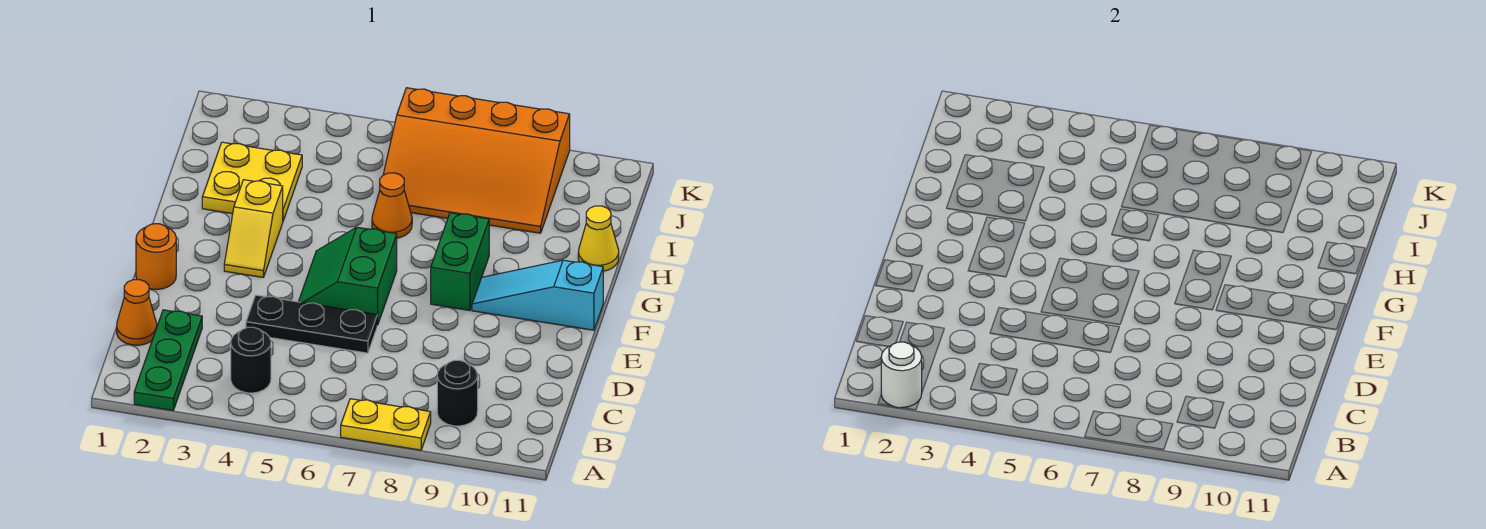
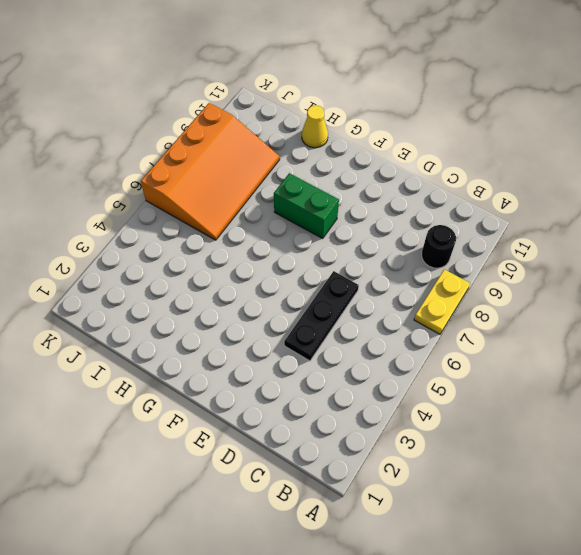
none -> green plate A2:C2 level 1
none -> black round brick B4 level 1
none -> orange cone C1 level 1

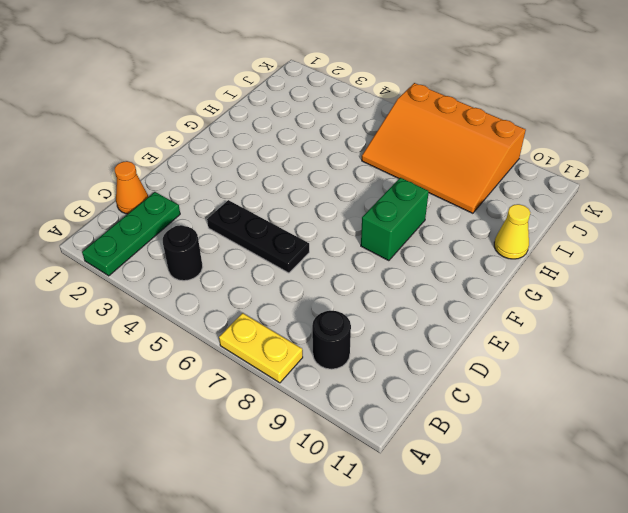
none -> orange round brick E1 level 1
none -> green slope E5:F6 level 1 top 6
none -> yellow slope F3:G3 level 1 top G

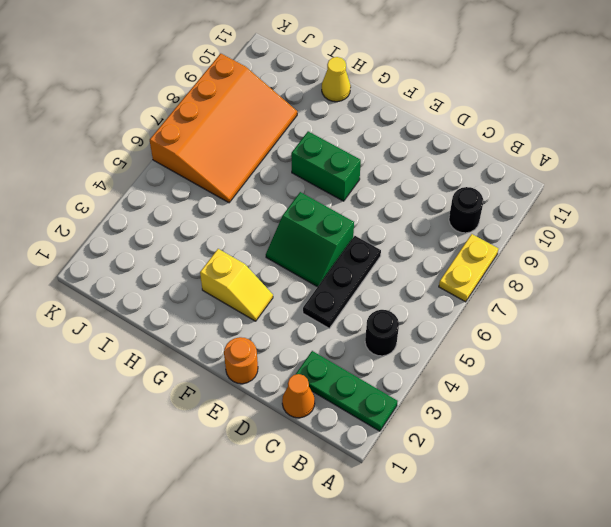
none -> cyan slope F9:F11 level 1 top 11
none -> yellow plate H2:I3 level 1
none -> orange cone H6 level 1

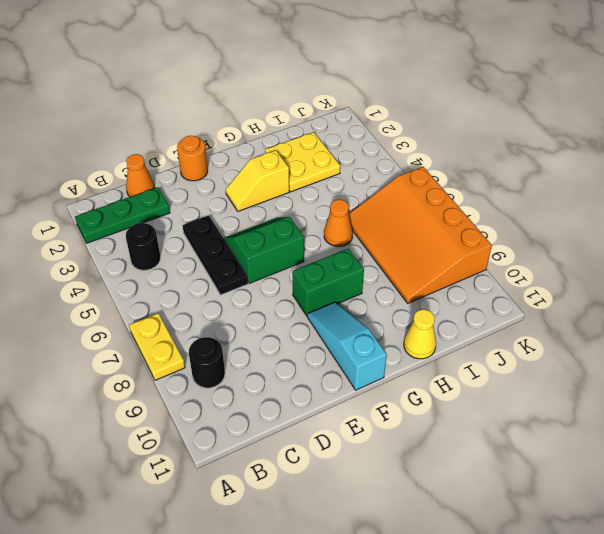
none -> white round brick A2 level 2

